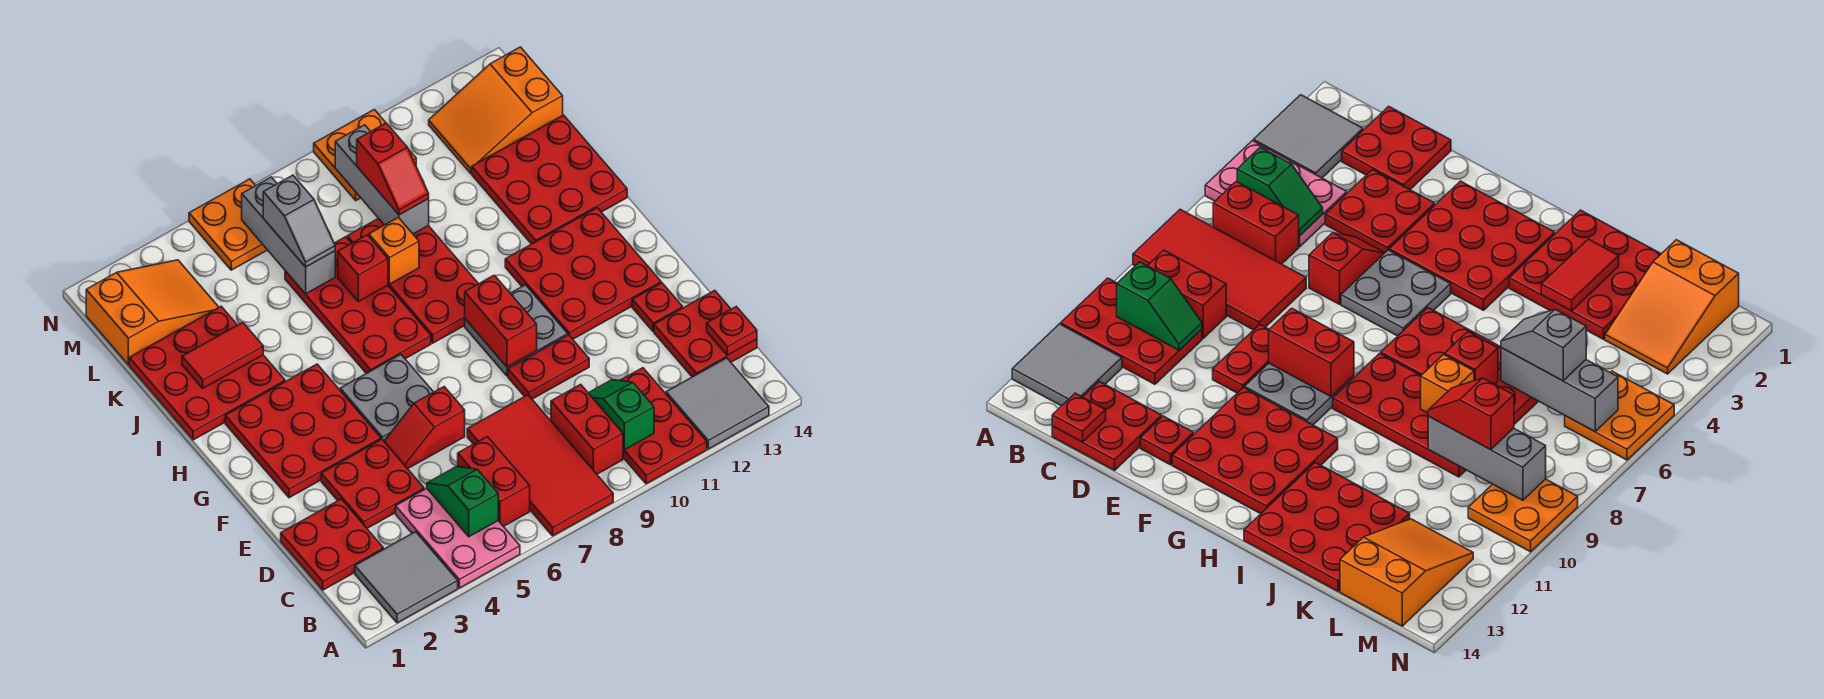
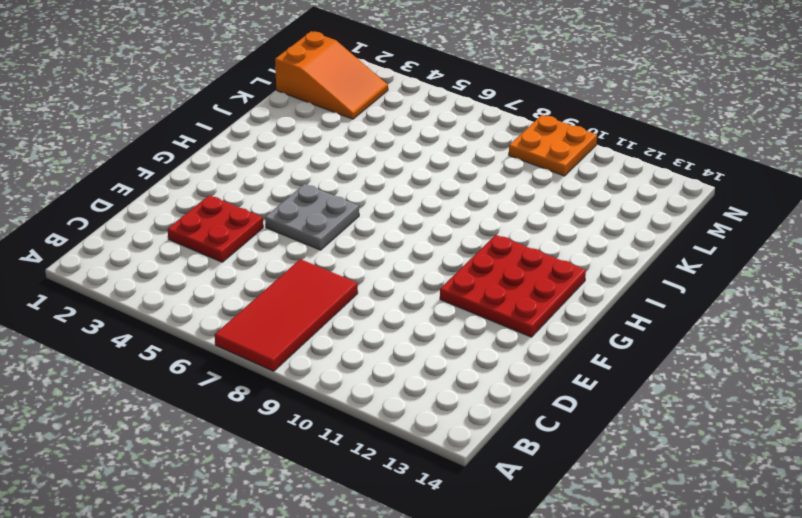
none -> grey tile A2:B3 level 1
none -> pink plate A4:C5 level 1
none -> red plate A10:C11 level 1
none -> grey tile A12:B13 level 1

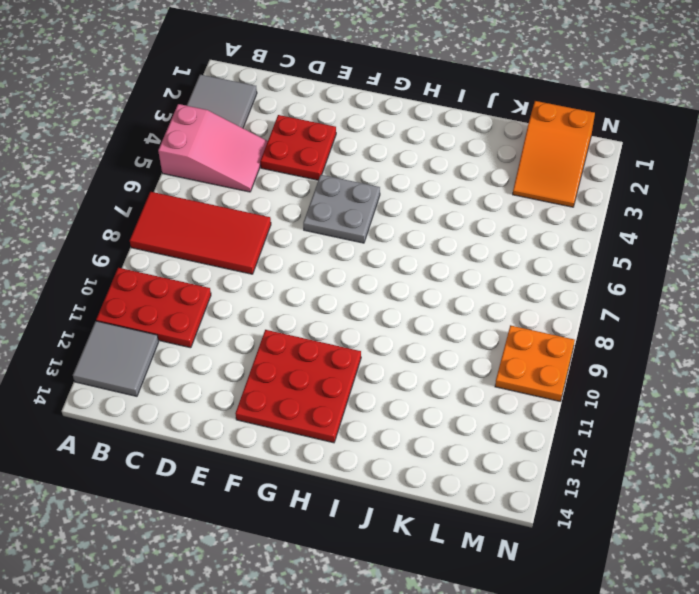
pink slope A4:C5 level 1 top A -> pink plate A4:C5 level 1
none -> red brick B6:C6 level 1
none -> red brick B9:C9 level 1
none -> red plate C1:D2 level 1
none -> red plate C13:D14 level 1

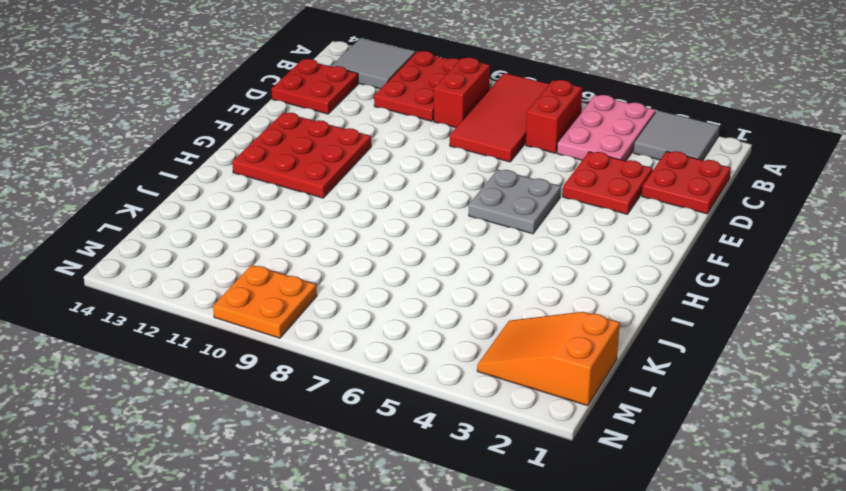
none -> red slope E5:E6 level 1 top 6
none -> red plate E9:E10 level 1
none -> red plate E13 level 1
none -> red plate F2:H4 level 1

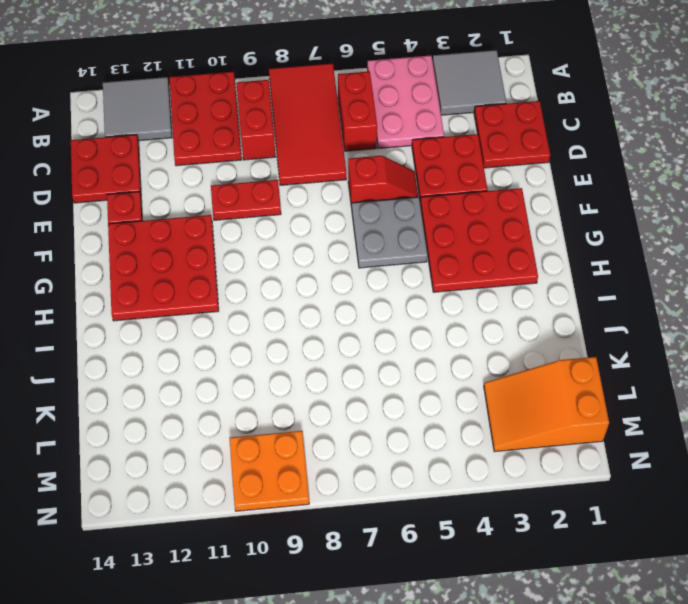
none -> grey plate F9:G10 level 1
none -> red plate H6:K7 level 1
none -> red plate H8:K9 level 1
none -> red plate I1:K3 level 1

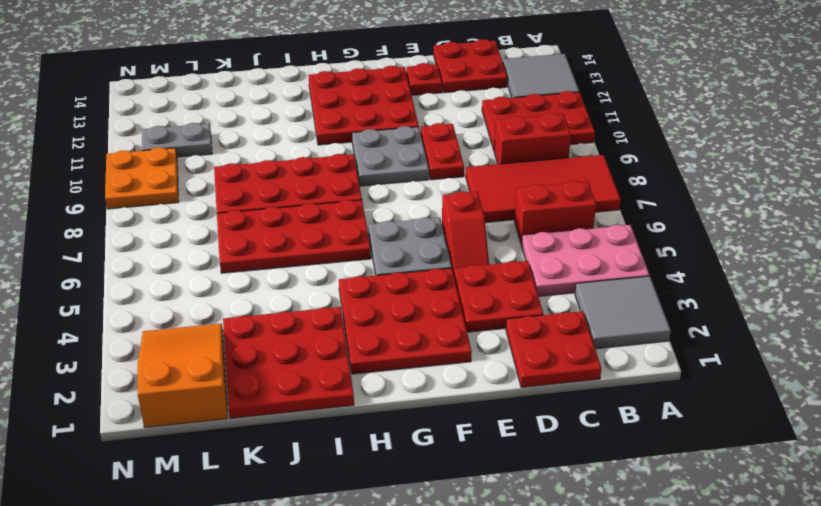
grey plate L11:M11 level 1 -> none
none -> red plate I12:K14 level 1
none -> orange slope L12:M14 level 1 top 14
none -> orange plate M5:N6 level 1
none -> green slope B5:C5 level 2 top B

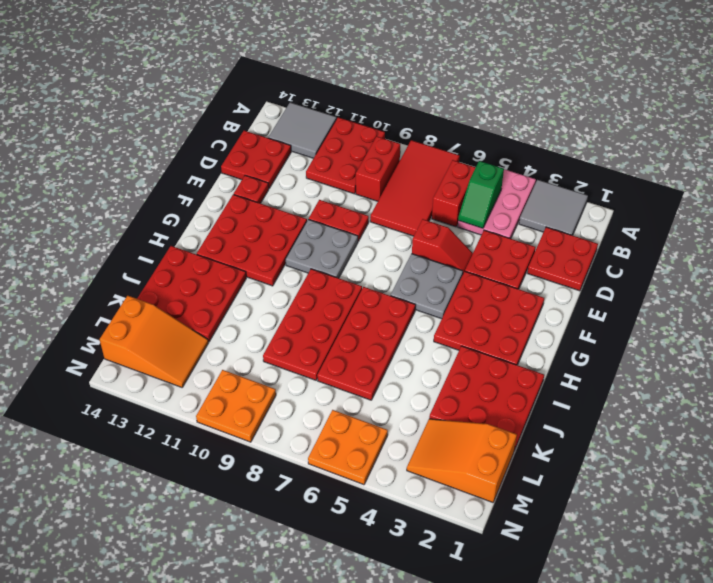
none -> green slope B10:C10 level 2 top B
none -> red plate C14 level 2
none -> red brick F9:G9 level 2
none -> red tile J2:J3 level 2

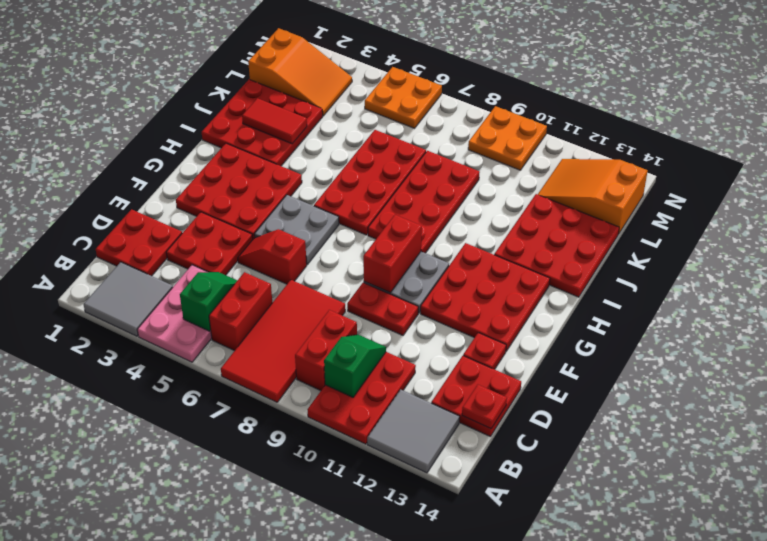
none -> red brick J7 level 2
none -> orange brick J8 level 2
none -> grey brick K6:M6 level 2
none -> grey brick K9:M9 level 2

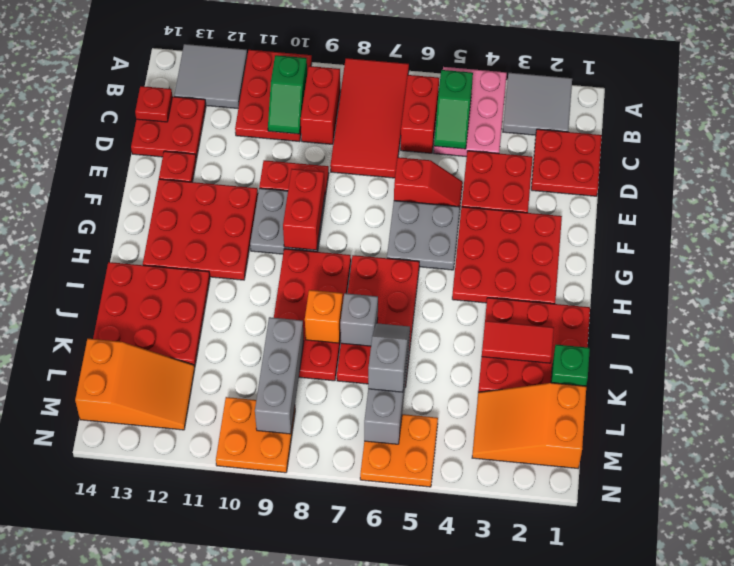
grey brick J7 level 2 -> red brick J7 level 2
green brick K1 level 2 -> none
none -> red slope K9:L9 level 3 top L

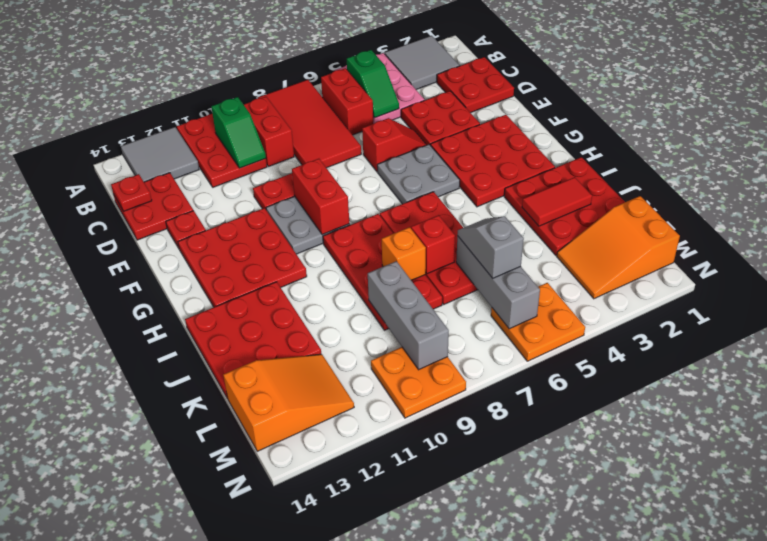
none -> red slope K9:L9 level 3 top L

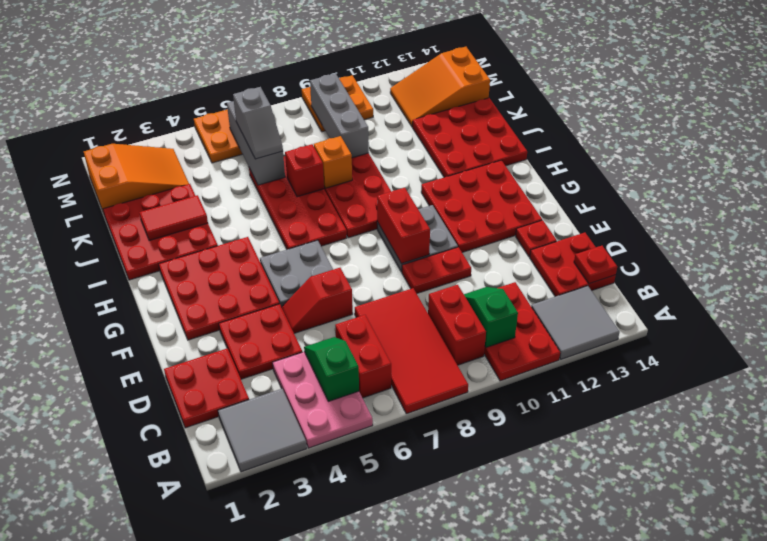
none -> red slope K9:L9 level 3 top L

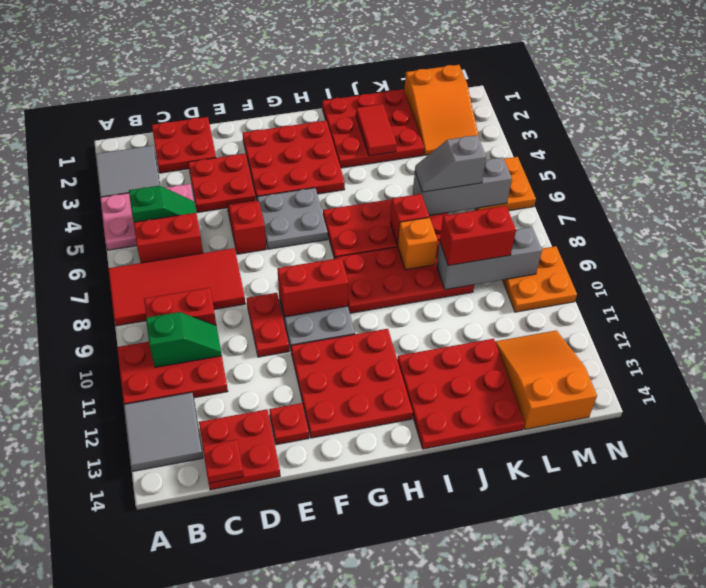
red brick K9:L9 level 3 -> red slope K9:L9 level 3 top L

